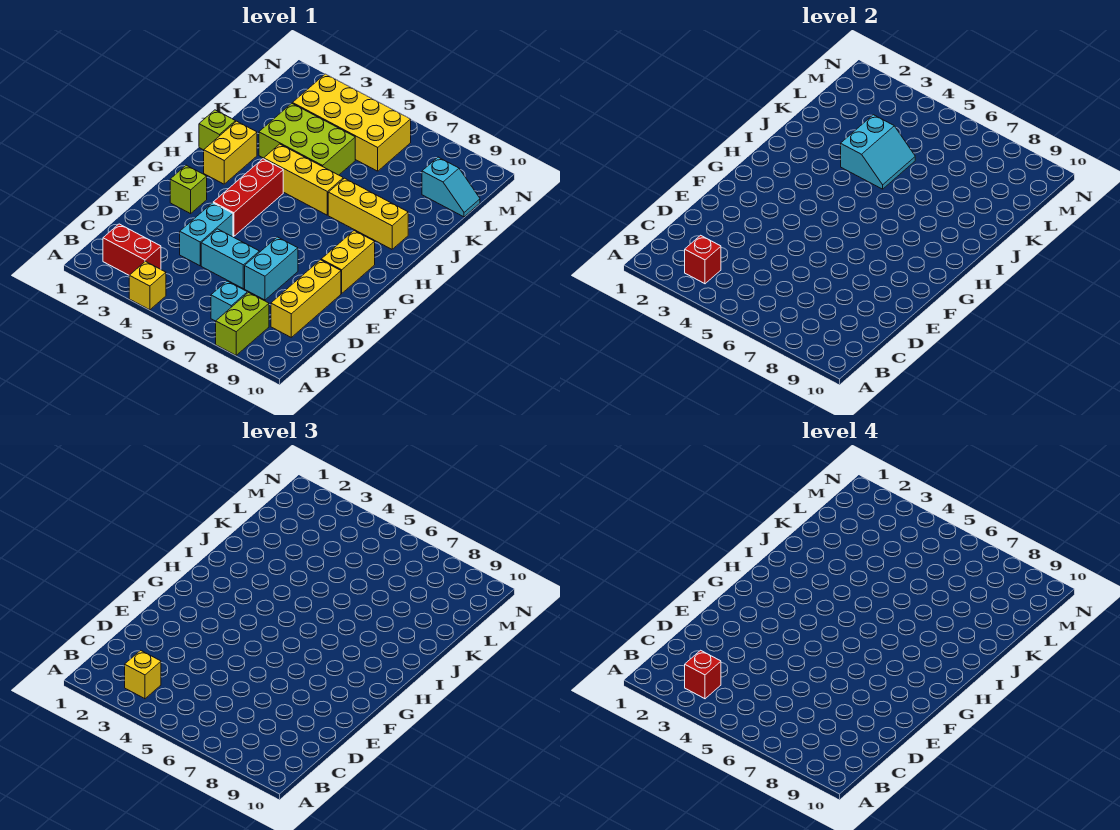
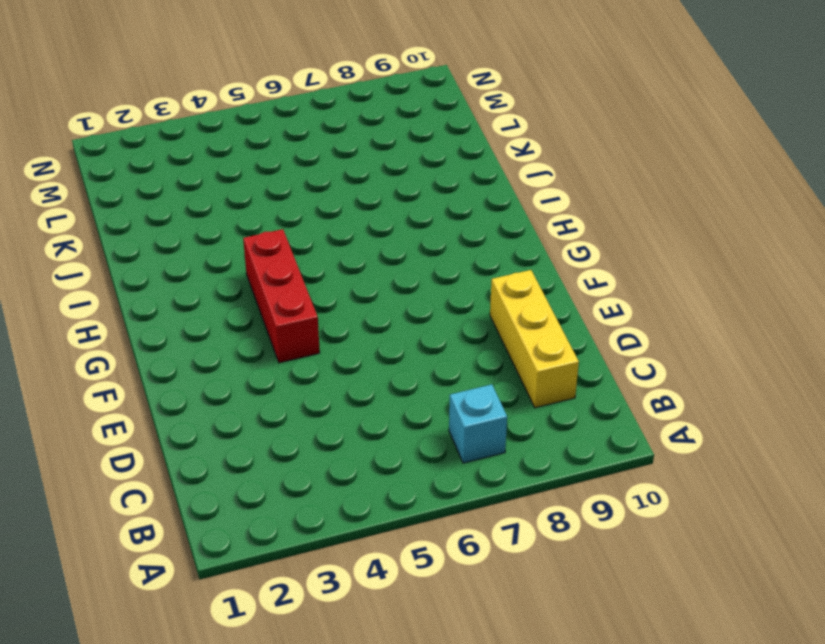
none -> yellow brick A4 level 1
none -> lime brick A8:B8 level 1
none -> red brick B2:B3 level 1

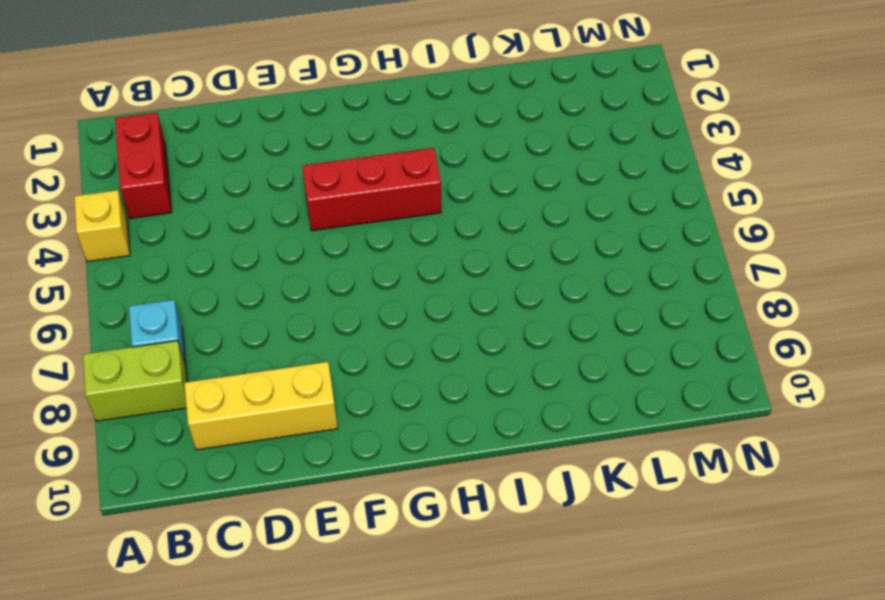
none -> cyan brick D4:E4 level 1
none -> cyan brick D5:D6 level 1
none -> cyan brick D7:E7 level 1

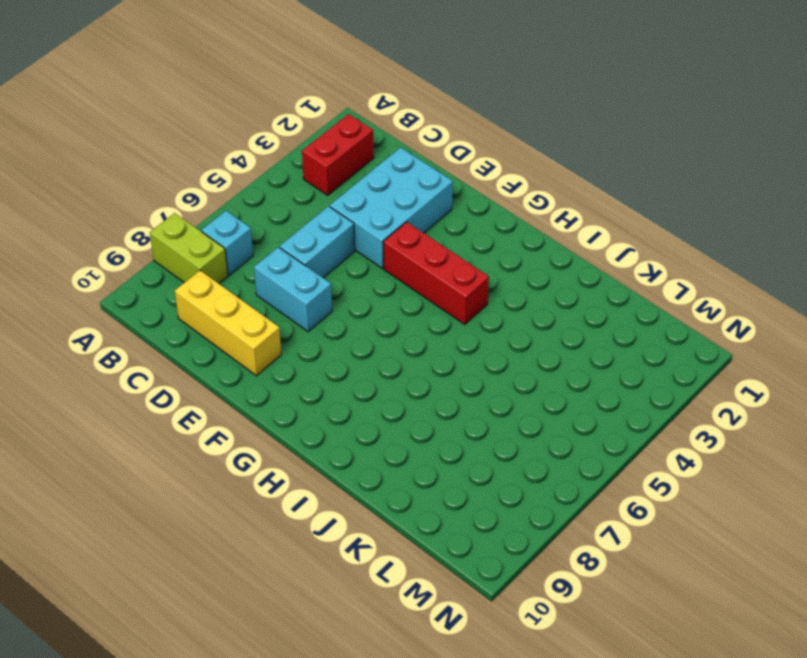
cyan brick D2:E4 level 1 -> cyan brick D4:E4 level 1
none -> yellow brick A4 level 1
none -> lime brick F2 level 1
none -> yellow brick F9:G9 level 1

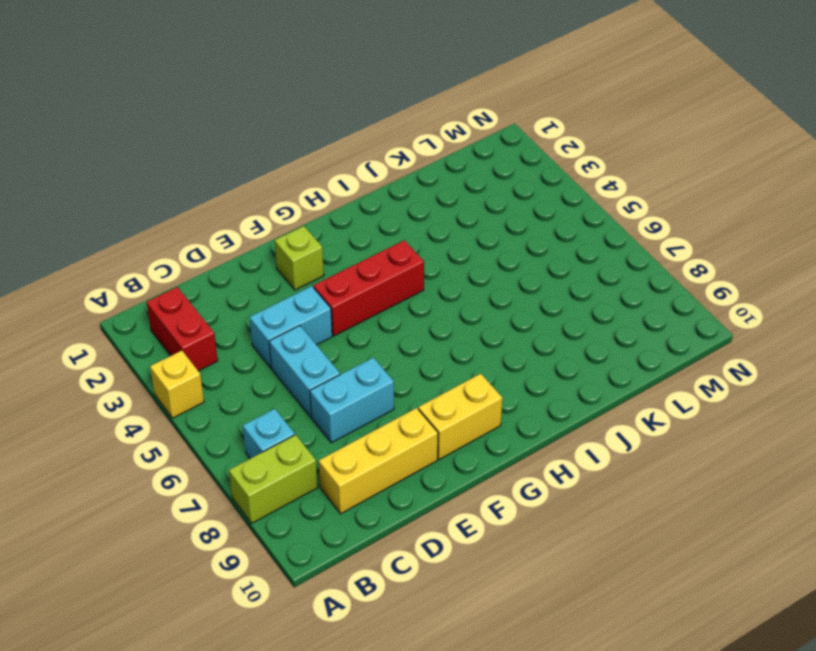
none -> yellow brick H2:I2 level 1
none -> lime brick I1 level 1
none -> yellow brick I4:I6 level 1

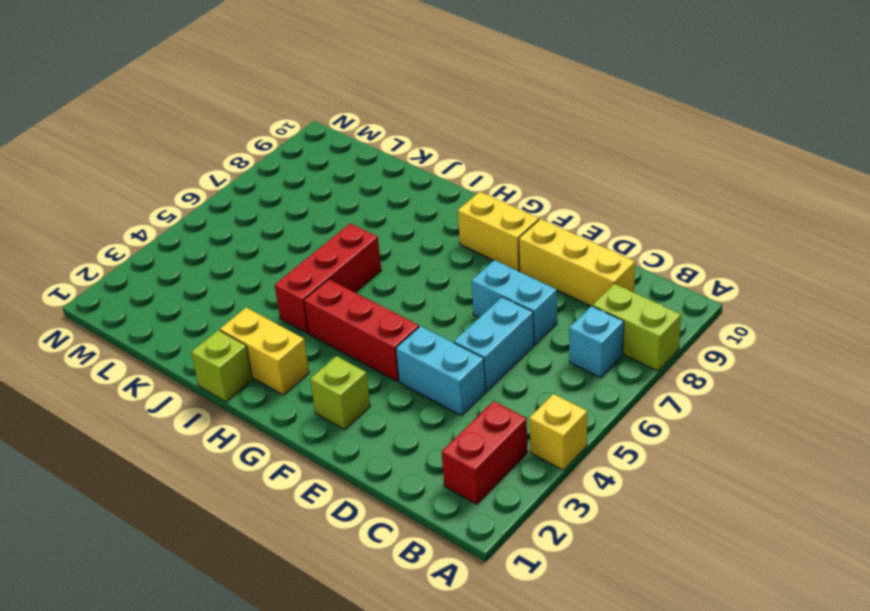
red brick I4:I6 level 1 -> yellow brick I4:I6 level 1
none -> yellow brick I7:I9 level 1
none -> lime brick J3:K5 level 1
none -> yellow brick L3:M6 level 1

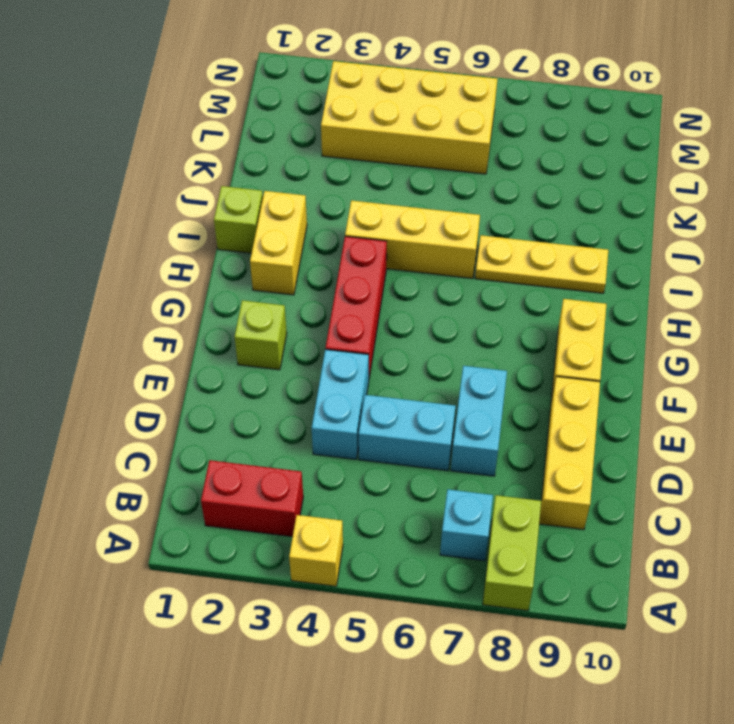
yellow plate I7:I9 level 1 -> yellow brick I7:I9 level 1
none -> lime brick J3:K5 level 1
none -> cyan slope L9:L10 level 1 top 9
none -> red brick B3 level 2

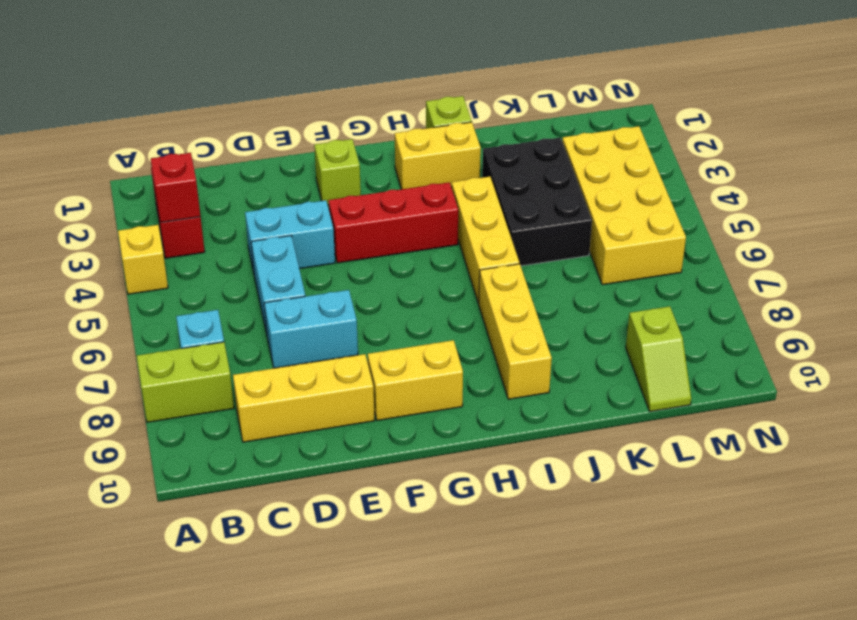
black brick J3:K5 level 1 -> lime brick J3:K5 level 1
lime slope L9:L10 level 1 top 9 -> cyan slope L9:L10 level 1 top 9
none -> cyan slope J4:K5 level 2 top 4
none -> yellow brick B3 level 3
none -> red brick B3 level 4

